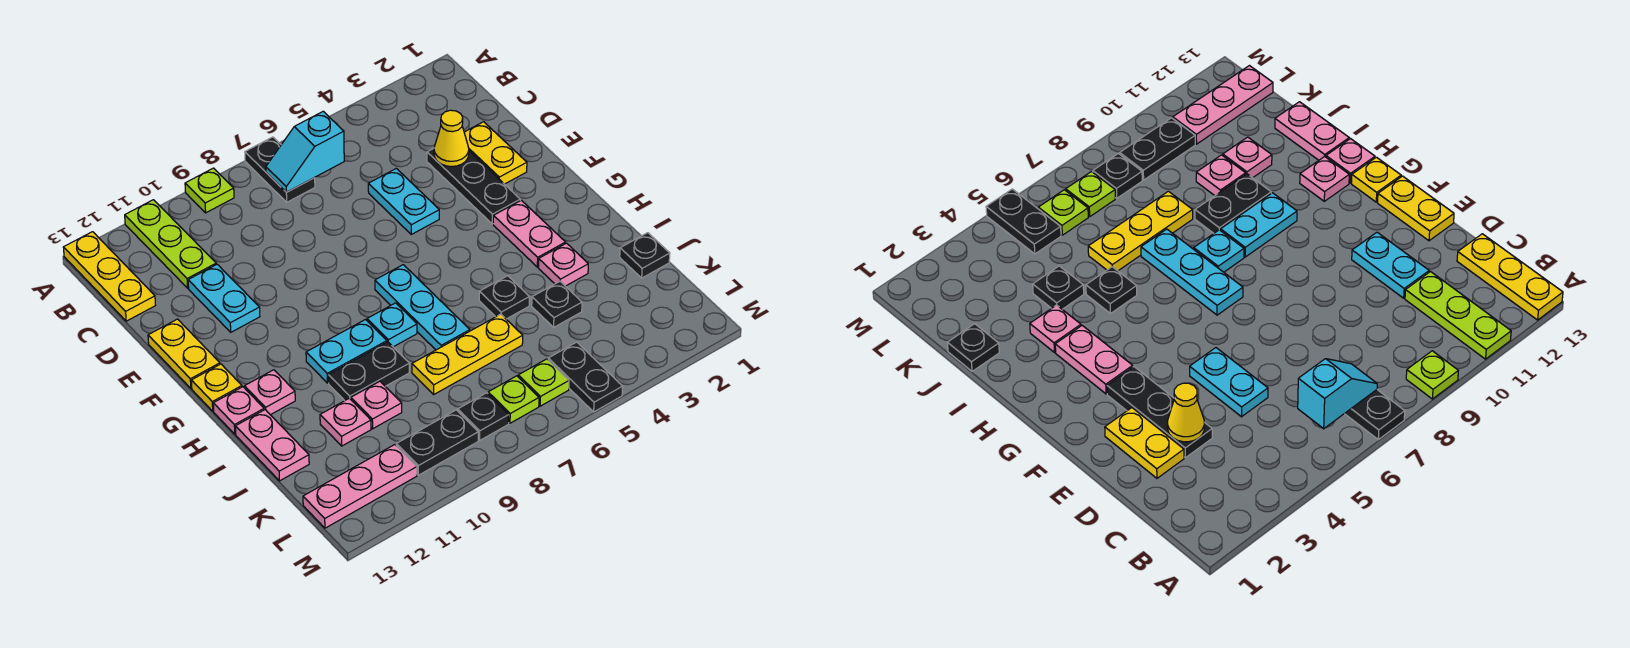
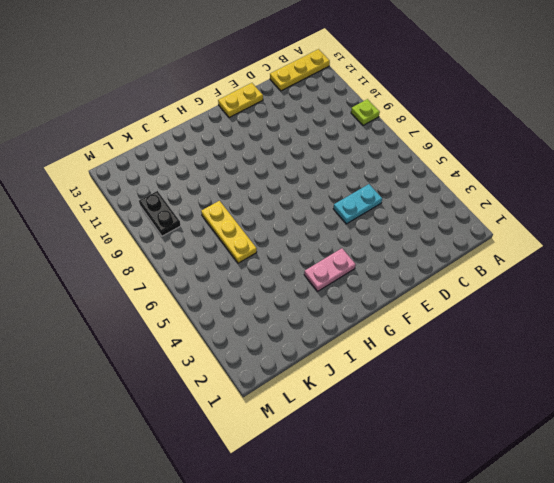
none -> black plate A7:B7 level 1
none -> lime plate A11:C11 level 1
none -> yellow plate D2:E2 level 1
none -> black plate D3:F3 level 1

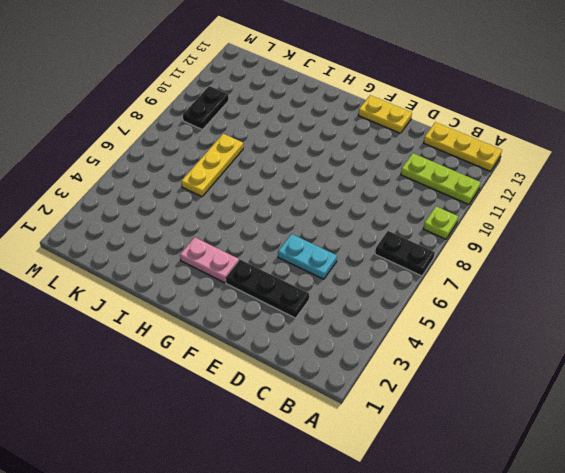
none -> yellow plate D2:E2 level 1
none -> cyan plate D11:E11 level 1
none -> cyan plate G7:I7 level 1
none -> yellow plate G13 level 1

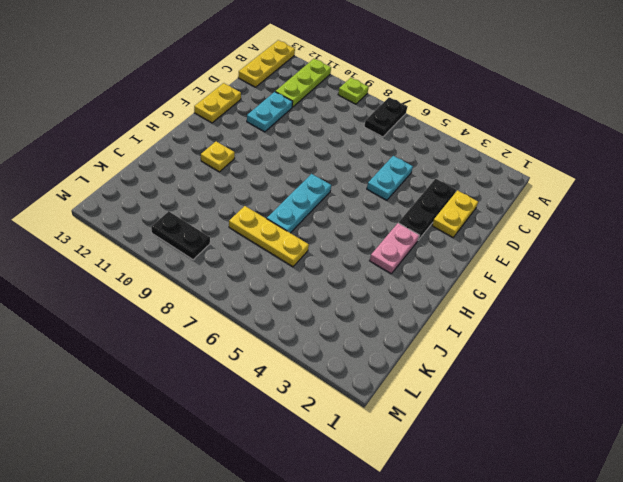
yellow plate H11 level 1 -> yellow plate G13 level 1
none -> cyan plate H8 level 1
none -> cyan plate H9:H10 level 1
none -> pink plate H12 level 1
none -> pink plate H13 level 1

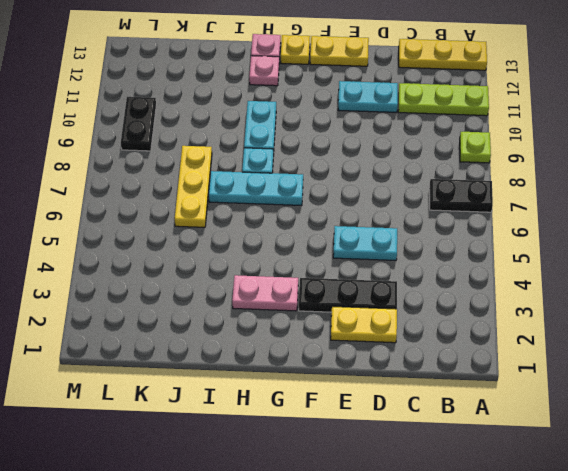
none -> pink plate I3 level 1
none -> black plate I5 level 1
none -> black plate I9:I10 level 1
none -> pink plate I13:J13 level 1

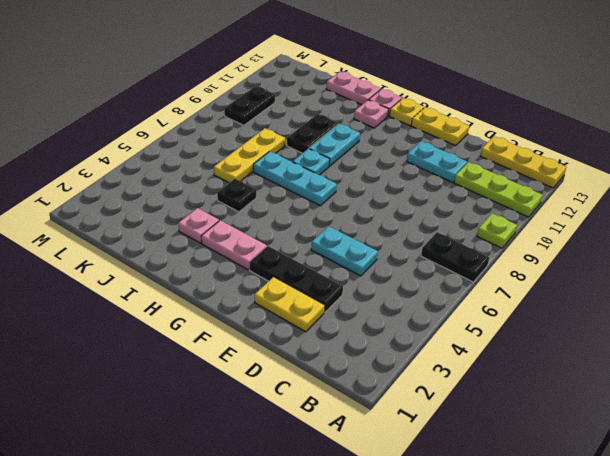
none -> black plate J1 level 1
none -> black plate J4 level 1
none -> pink plate J10 level 1
none -> pink plate J11 level 1

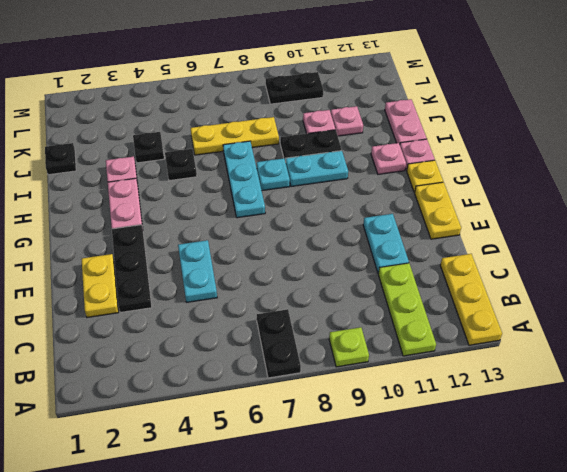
none -> black plate L5:M5 level 1
none -> lime plate L6 level 1
none -> lime plate L7 level 1
none -> black plate L8 level 1

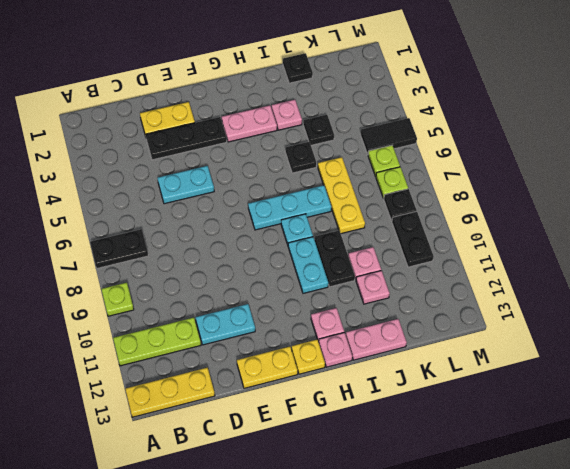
black tile L5:M5 level 1 -> black plate L5:M5 level 1
none -> pink plate L11:L13 level 1
none -> cyan slope B6:B7 level 2 top 6
none -> yellow cone D3 level 2

